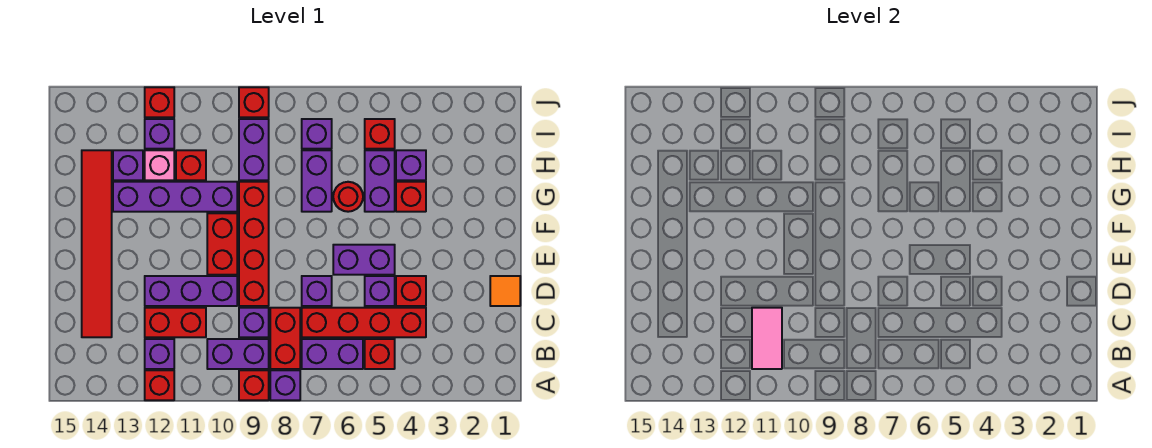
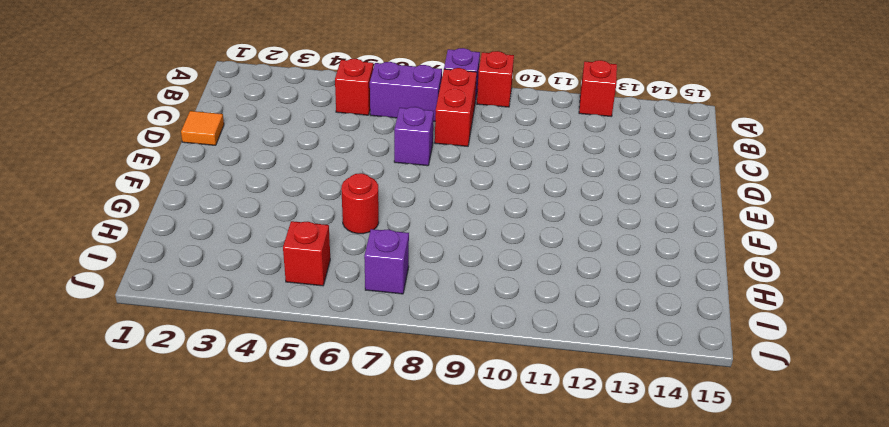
none -> purple brick B9:B10 level 1
none -> purple brick B12 level 1
none -> red brick C4:C7 level 1
none -> purple brick C9 level 1

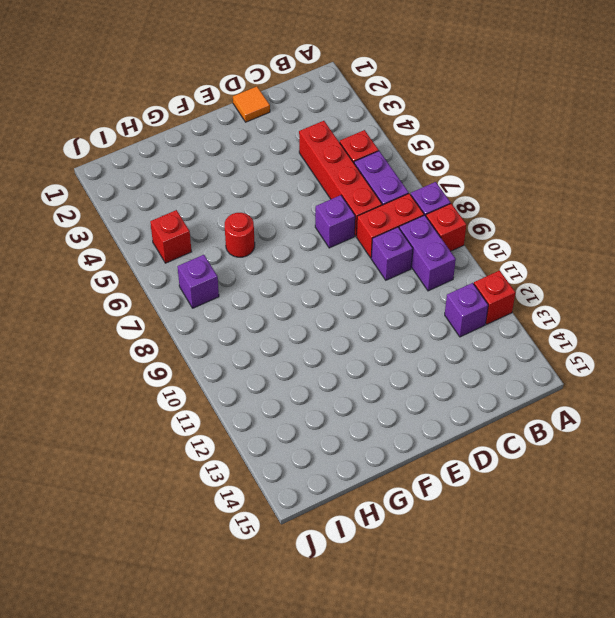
none -> red brick C11:C12 level 1
none -> red tile C14:H14 level 1
none -> red brick D4 level 1
none -> purple brick D5 level 1

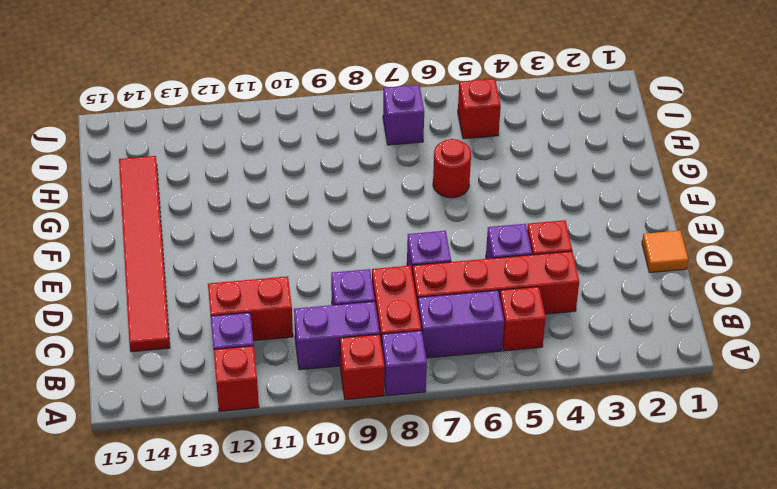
none -> red brick D9:G9 level 1
none -> purple brick D10:D12 level 1
none -> purple brick E5:E6 level 1
none -> red brick E10:F10 level 1

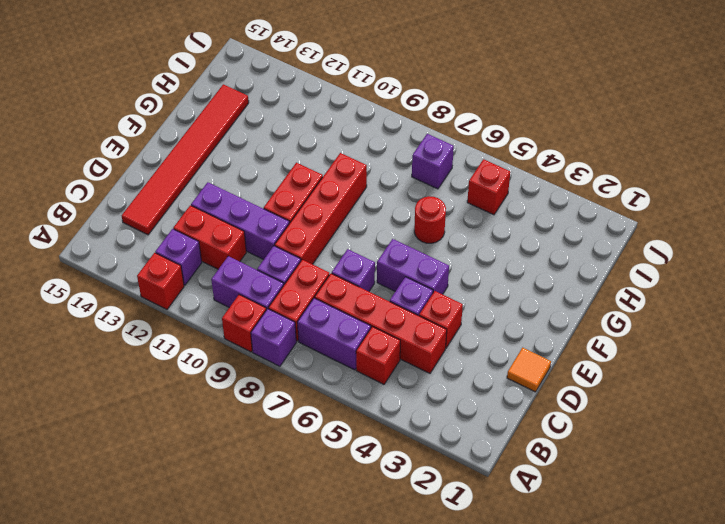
none -> red brick G4 level 1
none -> purple brick G5:H5 level 1
none -> purple brick G7:H7 level 1
none -> purple brick G10:G13 level 1

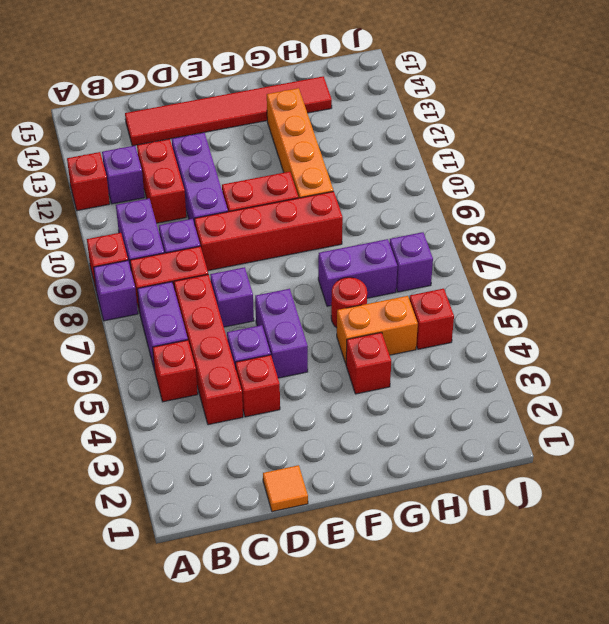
orange brick G5:H5 level 1 -> purple brick G5:H5 level 1
orange brick G10:G13 level 1 -> purple brick G10:G13 level 1
none -> purple brick H4 level 1
none -> purple brick H9:I9 level 1
none -> red brick H11 level 1
none -> pink brick H12 level 1

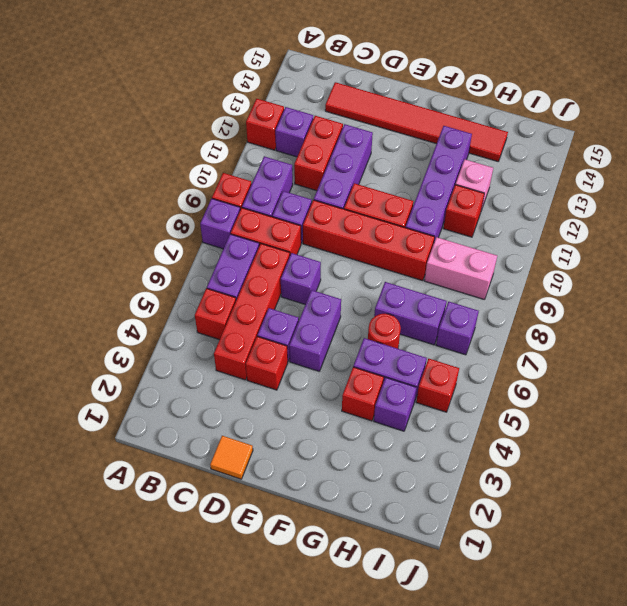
pink brick H9:I9 level 1 -> purple brick H9:I9 level 1
none -> purple brick H13 level 1
none -> purple brick I12 level 1
none -> red brick J9 level 1
none -> red brick J12 level 1

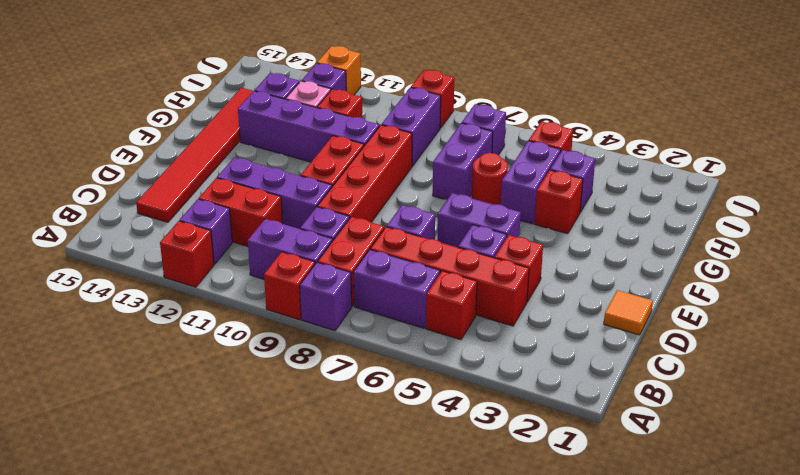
orange brick J12 level 1 -> red brick J12 level 1
none -> pink tile B11:C11 level 2

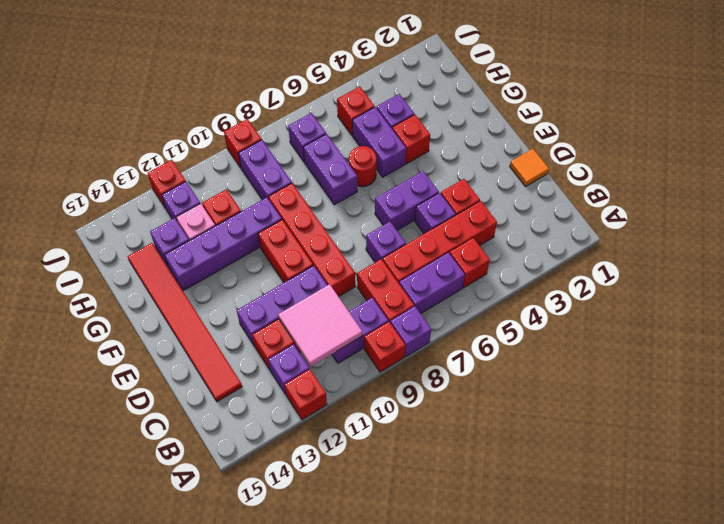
pink tile B10:C11 level 2 -> pink tile B11:C11 level 2
none -> purple brick C9 level 1

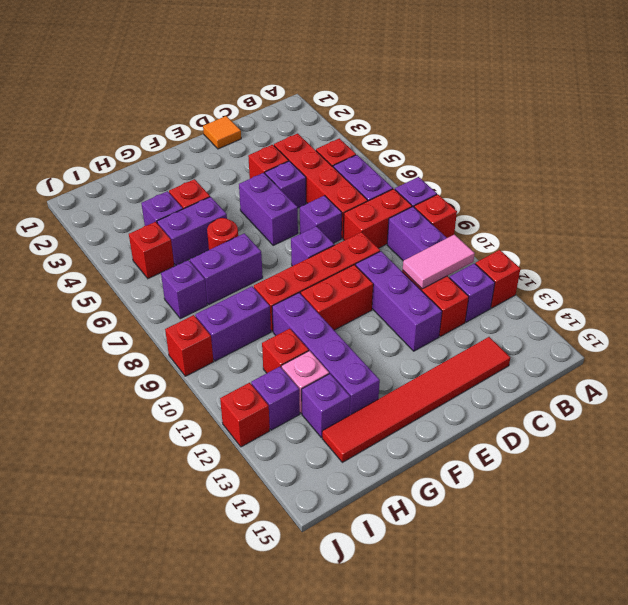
purple brick E8 level 1 -> purple brick C9 level 1

